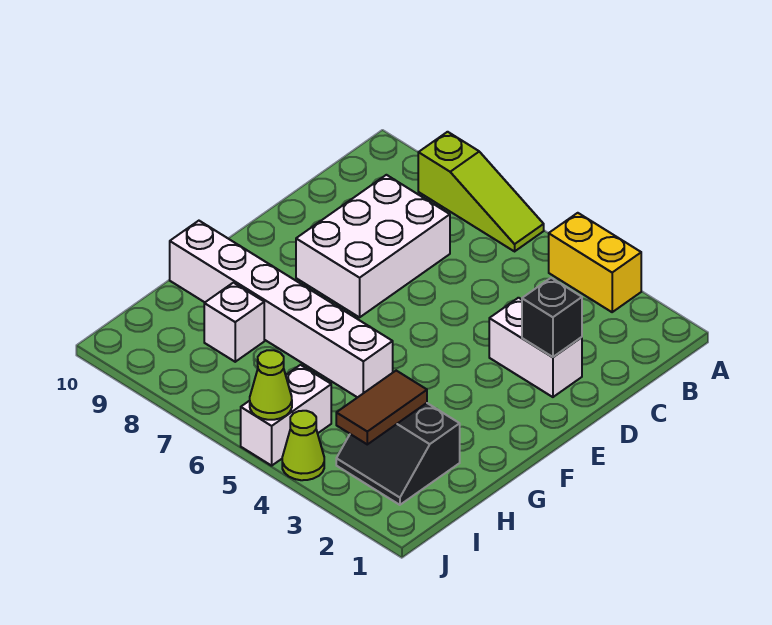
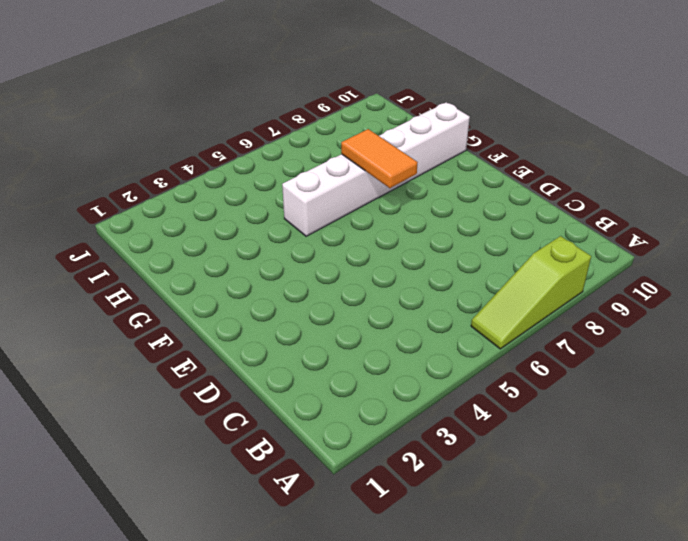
orange tile F7:G7 level 2 -> none
none -> yellow brick A3:A4 level 1
none -> white brick C7:E8 level 1
none -> white brick D2:D3 level 1

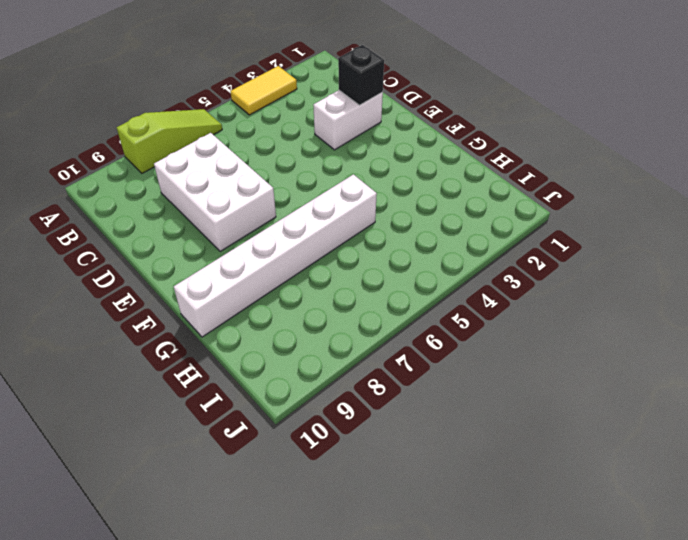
yellow tile A3:A4 level 1 -> yellow brick A3:A4 level 1
none -> black slope H2:I3 level 1 top H
none -> white brick H8 level 1
none -> white brick I5:J5 level 1

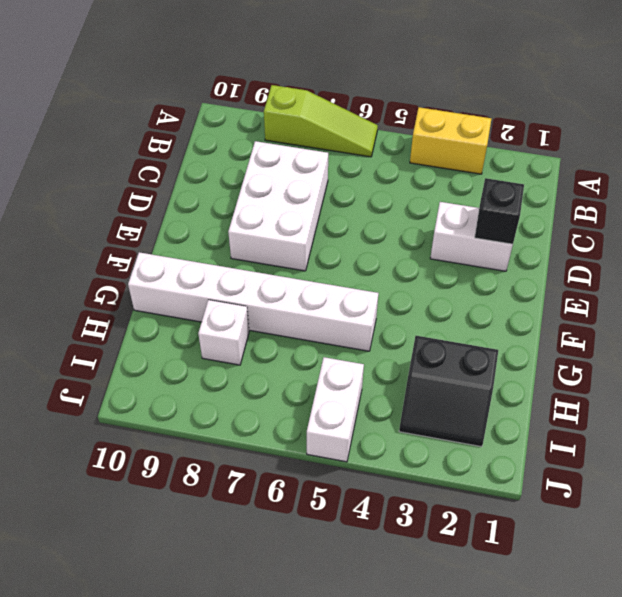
none -> lime cone J4 level 1
none -> brown tile H3:I3 level 2
none -> lime cone J5 level 2

